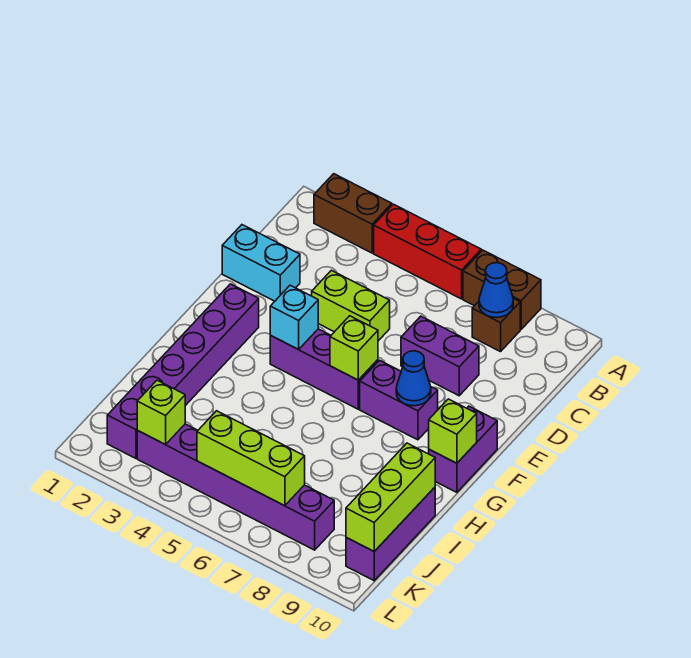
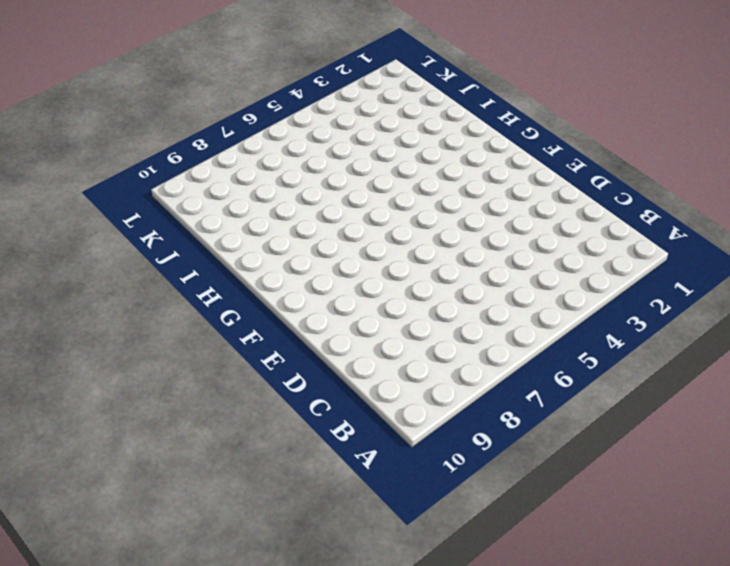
none -> brown brick A2:A3 level 1
none -> red brick A4:A6 level 1
none -> brown brick A7:A8 level 1

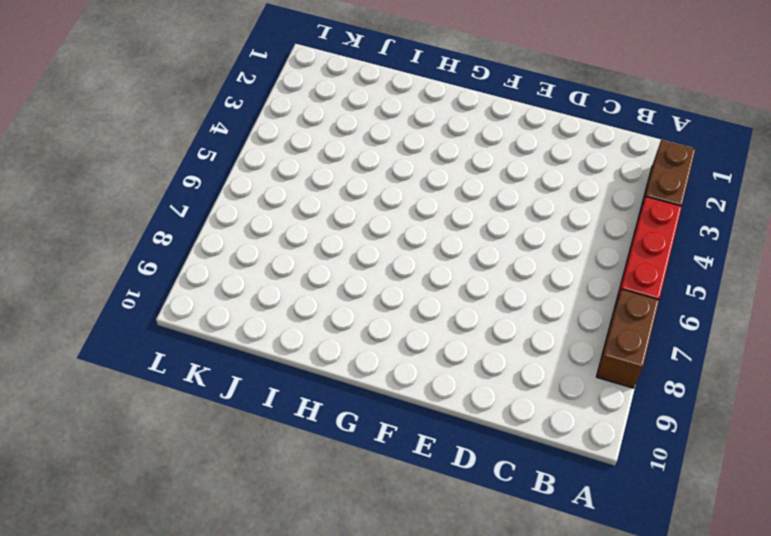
none -> brown brick B8 level 1
none -> cyan brick D1:D2 level 1
none -> lime brick D4:D5 level 1

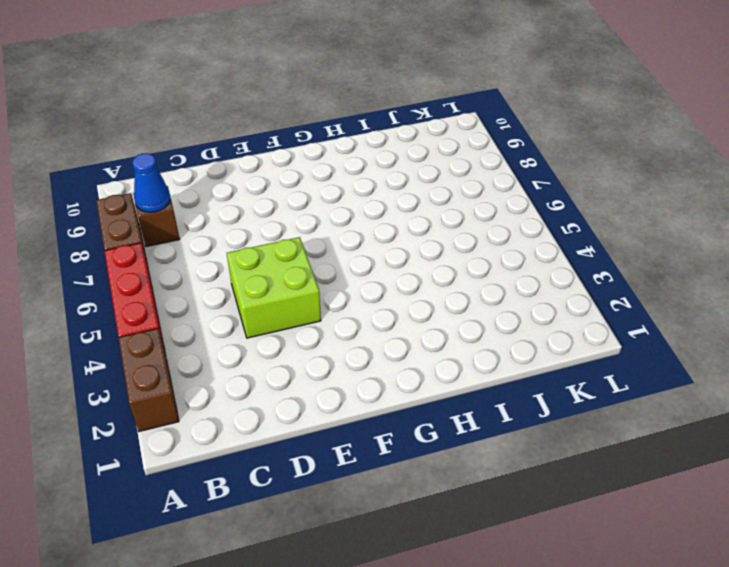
lime brick D4:E5 level 1 -> lime brick D4:D5 level 1
none -> cyan brick D1:D2 level 1
none -> purple brick D7:D8 level 1
none -> purple brick F2:K2 level 1

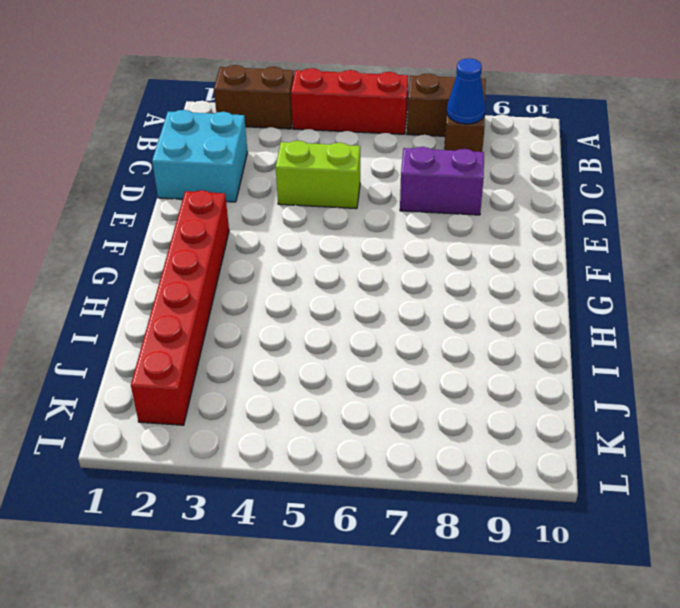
cyan brick C1:D2 level 1 -> cyan brick D1:D2 level 1
red brick F2:K2 level 1 -> purple brick F2:K2 level 1
none -> purple brick F4:F6 level 1
none -> purple brick F7:F8 level 1
none -> purple brick F10:G10 level 1

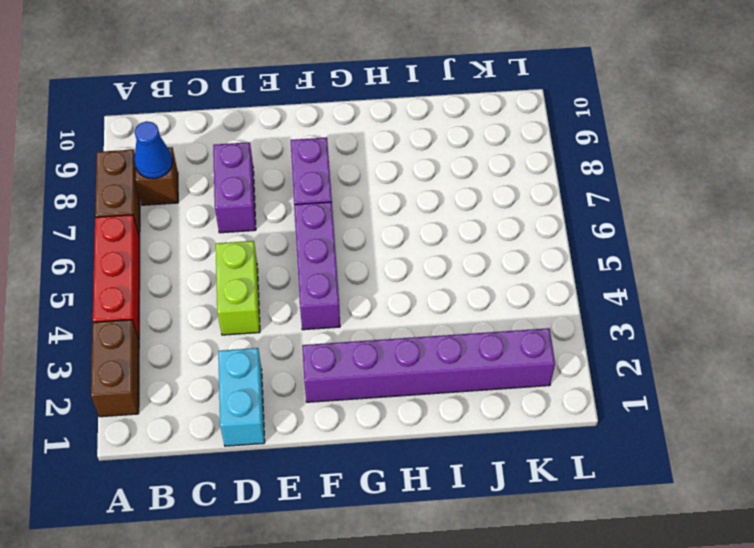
none -> purple brick F10:G10 level 1
none -> purple brick I10:K10 level 1
none -> purple brick K3:K8 level 1

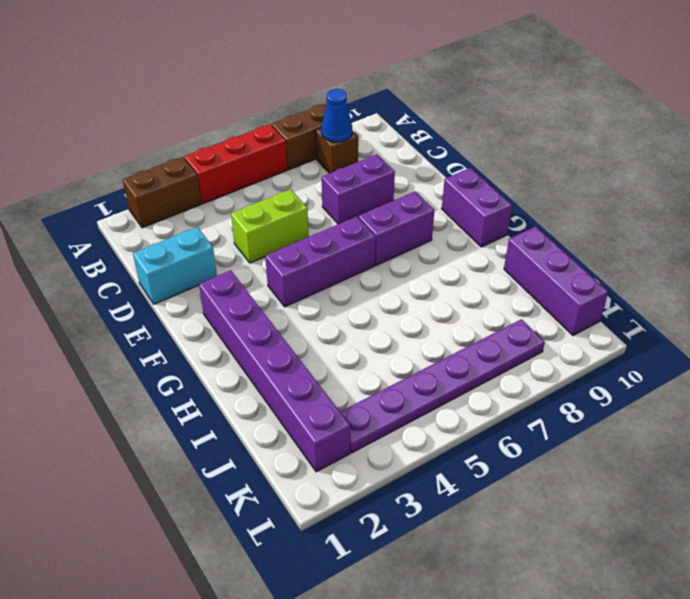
purple plate K3:K8 level 1 -> purple brick K3:K8 level 1
none -> cyan brick F4 level 2
none -> lime brick F6 level 2
none -> blue cone F8 level 2

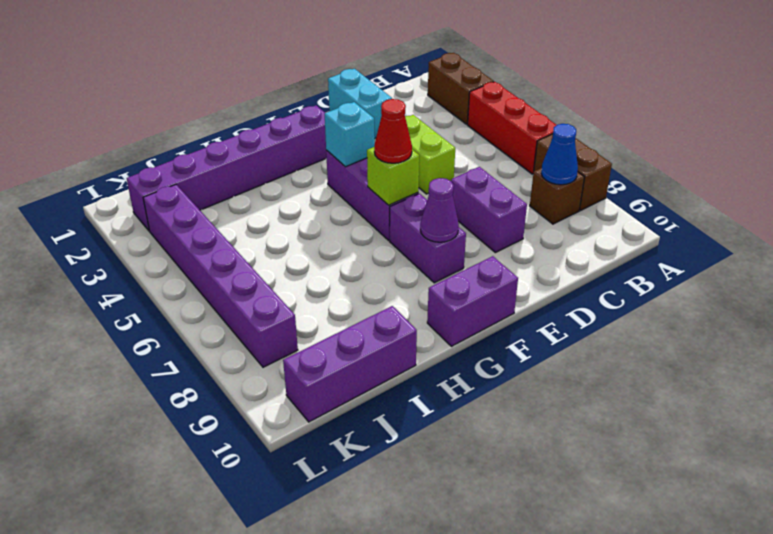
red cone F6 level 3 -> none
purple cone F8 level 2 -> blue cone F8 level 2
none -> lime brick G10 level 2
none -> lime brick I10:K10 level 2
none -> lime brick K3 level 2

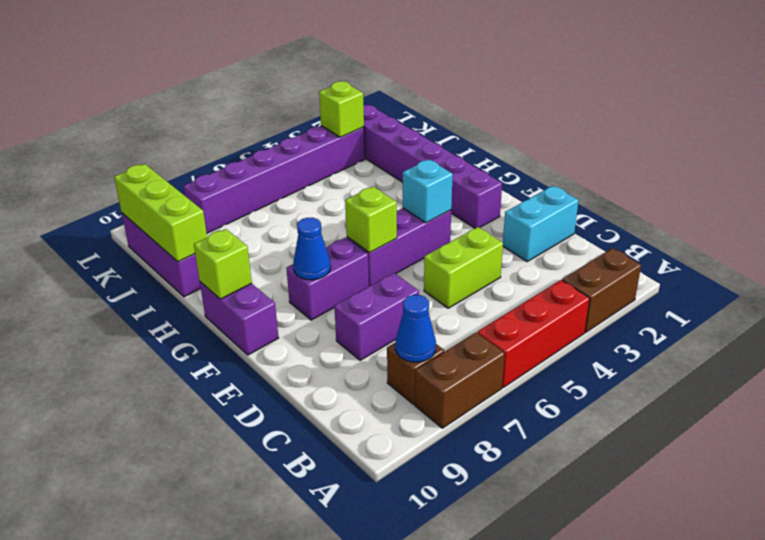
none -> lime brick K5:K7 level 2

